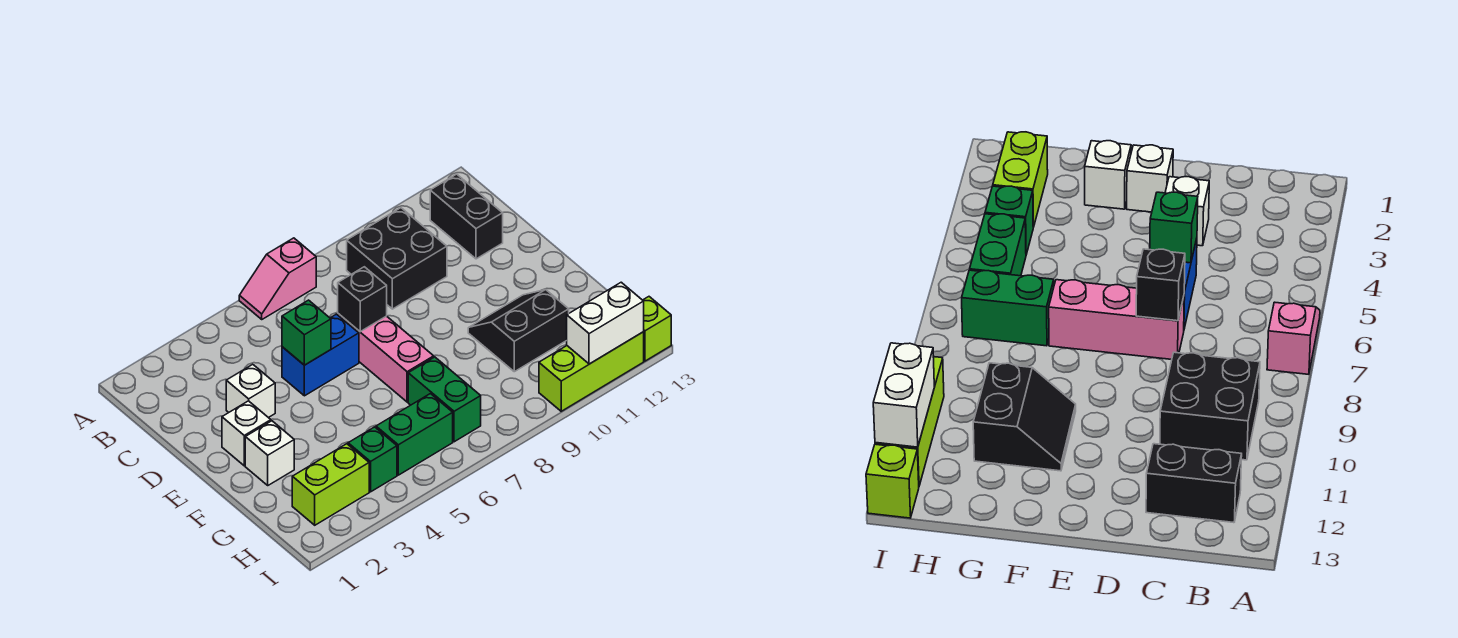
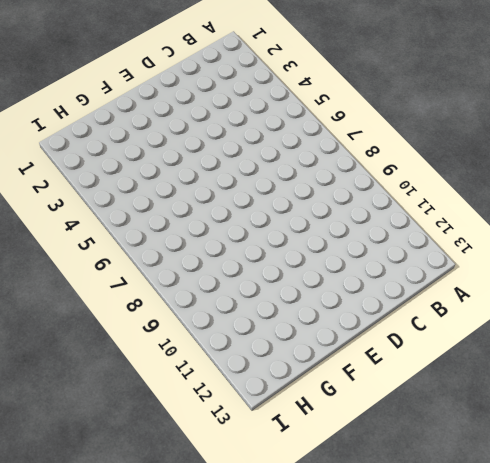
none -> pink slope A6:A7 level 1 top 7
none -> black brick B9:C10 level 1
none -> black brick B12:C12 level 1

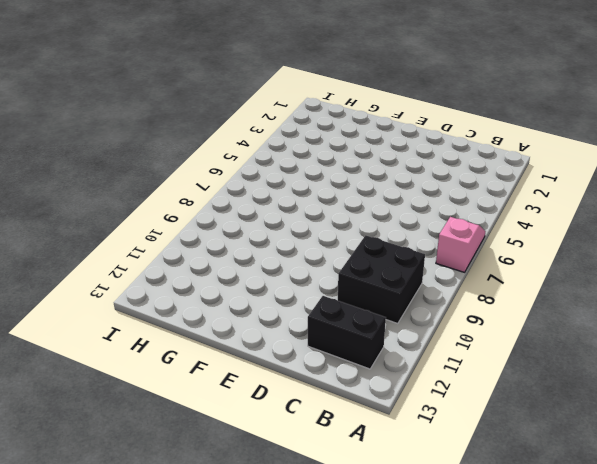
none -> white brick D3 level 1
none -> blue brick D5:D6 level 1
none -> pink brick D7:F7 level 1

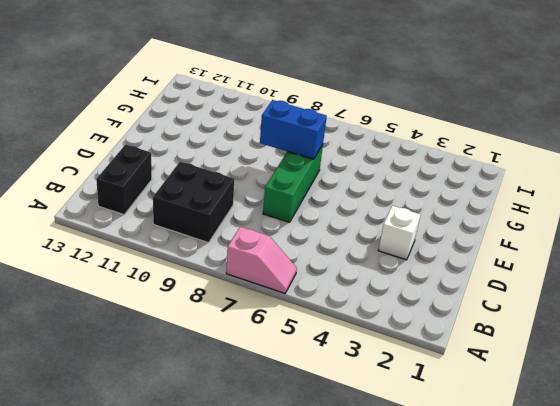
green brick D7:F7 level 1 -> pink brick D7:F7 level 1
blue brick F7:F8 level 2 -> blue brick D5:D6 level 1
none -> white brick E2 level 1
none -> white brick F2 level 1
none -> black slope F10:G11 level 1 top G

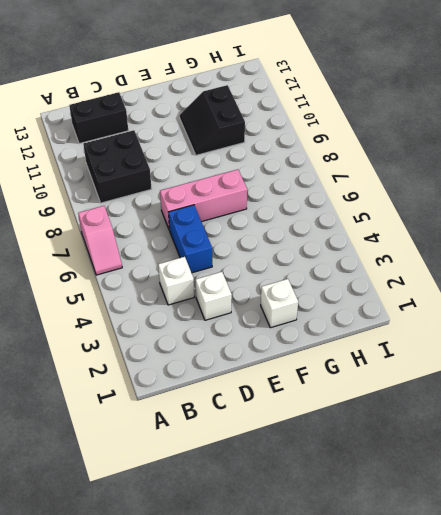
white brick C4 level 1 -> white brick E2 level 1
none -> green brick G7:H7 level 1
none -> lime brick H2:H3 level 1
none -> green brick H4 level 1

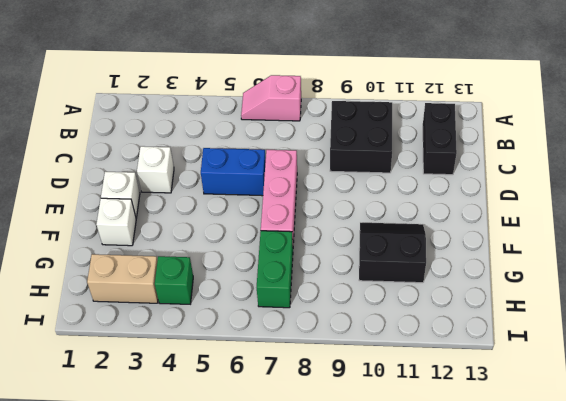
tan brick H2:H3 level 1 -> lime brick H2:H3 level 1
none -> green brick H5:H6 level 1
none -> lime brick I10:I12 level 1
none -> lime brick I13 level 1

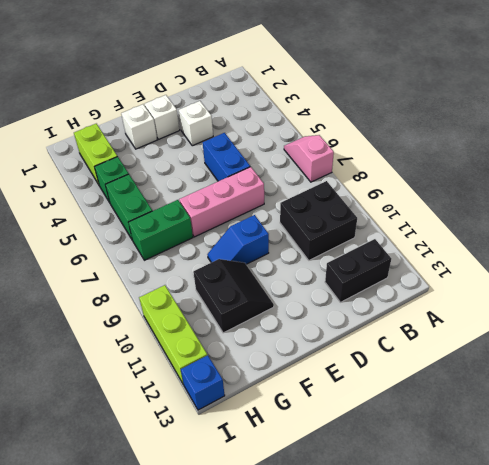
blue slope E9:F9 level 1 top E -> none
blue brick I13 level 1 -> lime brick I13 level 1
none -> green brick D5 level 2
none -> black brick D7 level 2
none -> white brick I11:I12 level 2

